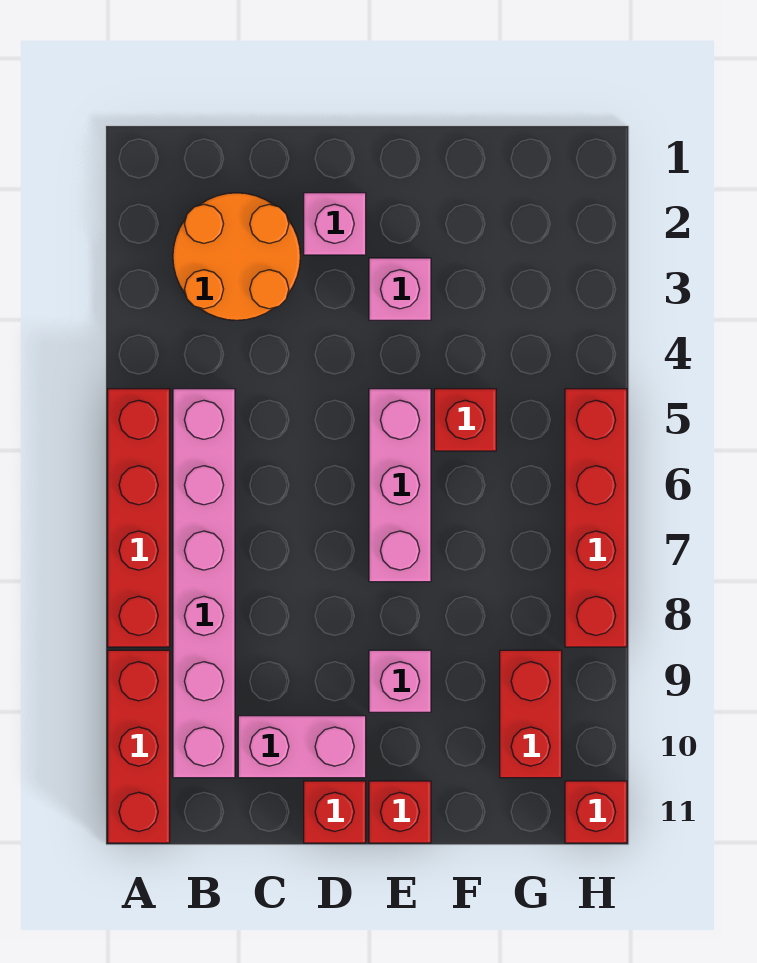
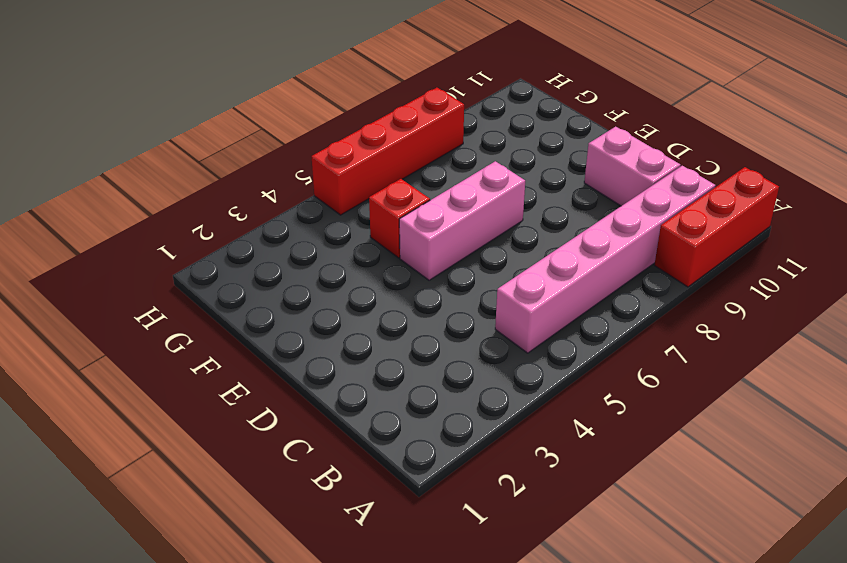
none -> red brick A5:A8 level 1
none -> orange round brick B2:C3 level 1
none -> pink brick D2 level 1

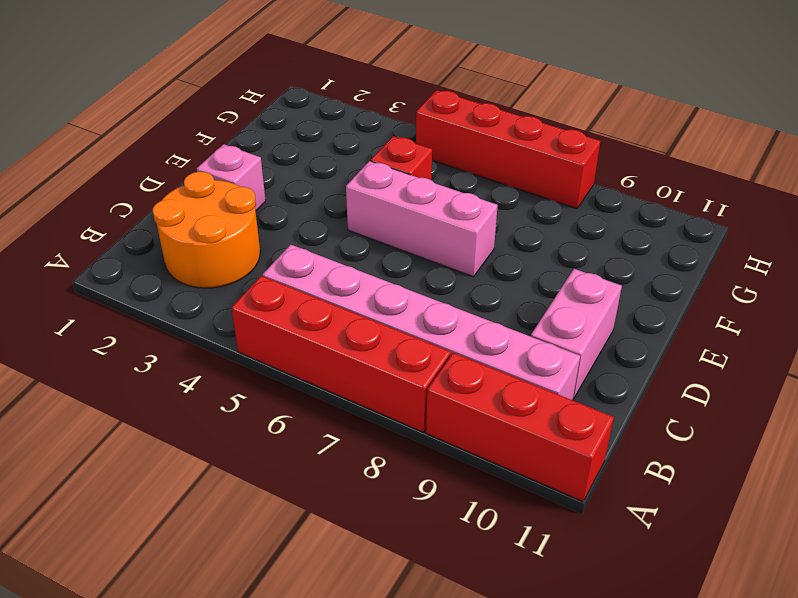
none -> red brick D11 level 1
none -> pink brick E3 level 1
none -> pink brick E9 level 1

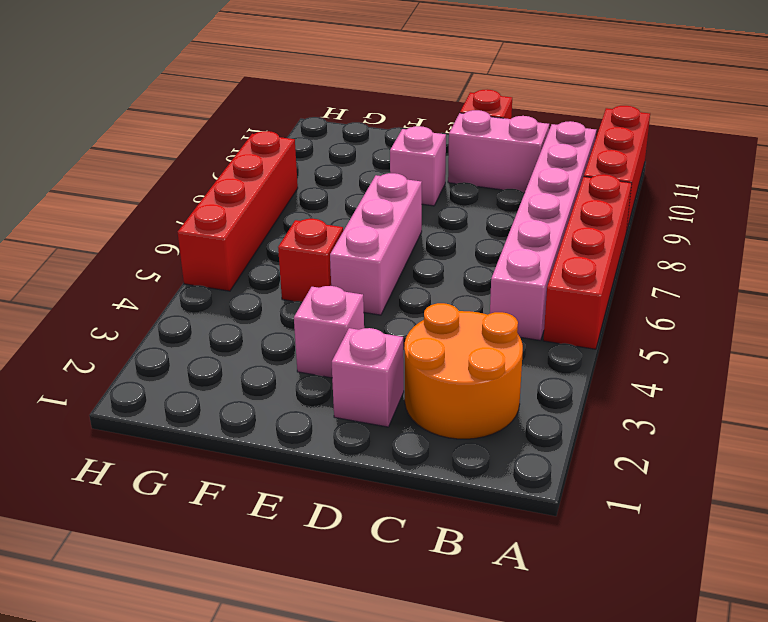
none -> red brick E11 level 1
none -> red brick G9:G10 level 1
none -> red brick H11 level 1

